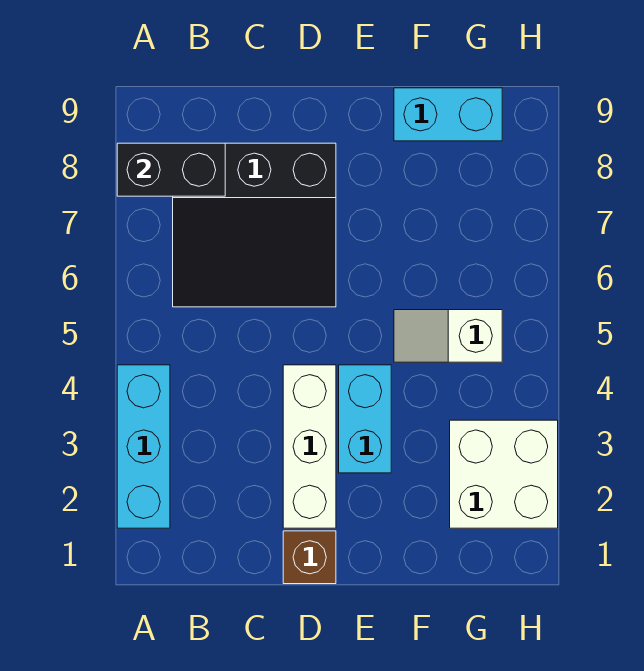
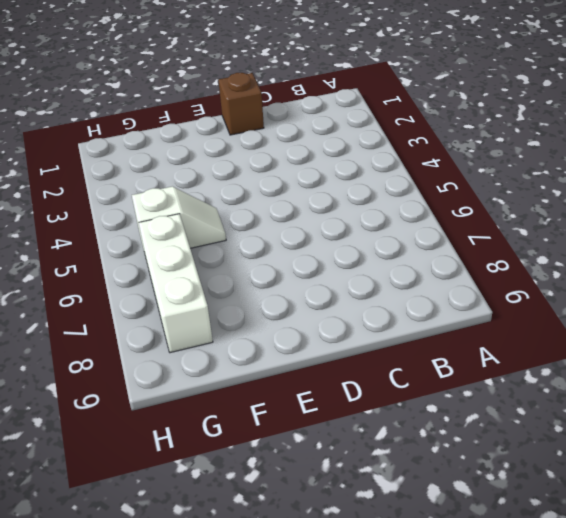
white brick G6:G8 level 1 -> white brick D2:D4 level 1
none -> cyan brick A2:A4 level 1
none -> black slope B6:D8 level 1 top 8

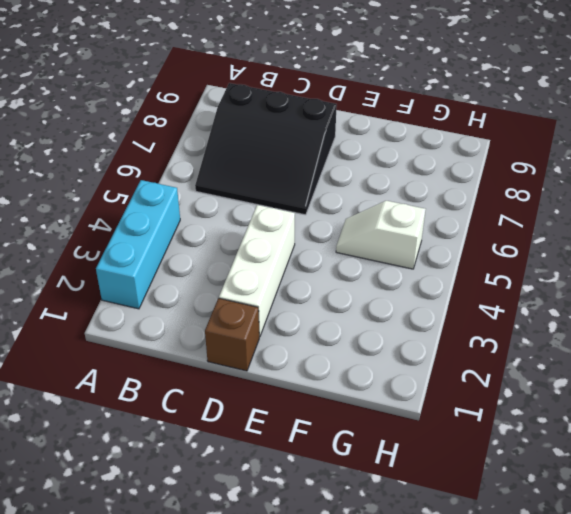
none -> cyan brick E3:E4 level 1
none -> cyan brick F9:G9 level 1

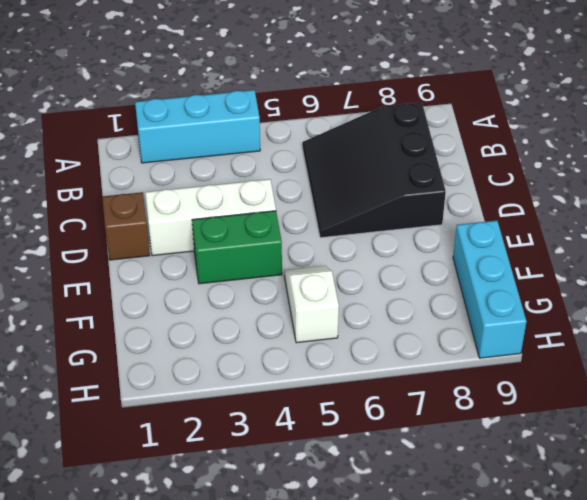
green brick E3:E4 level 1 -> cyan brick E3:E4 level 1
cyan brick F9:H9 level 1 -> cyan brick F9:G9 level 1
none -> white brick G2:H3 level 1
none -> black brick A8:B8 level 2

